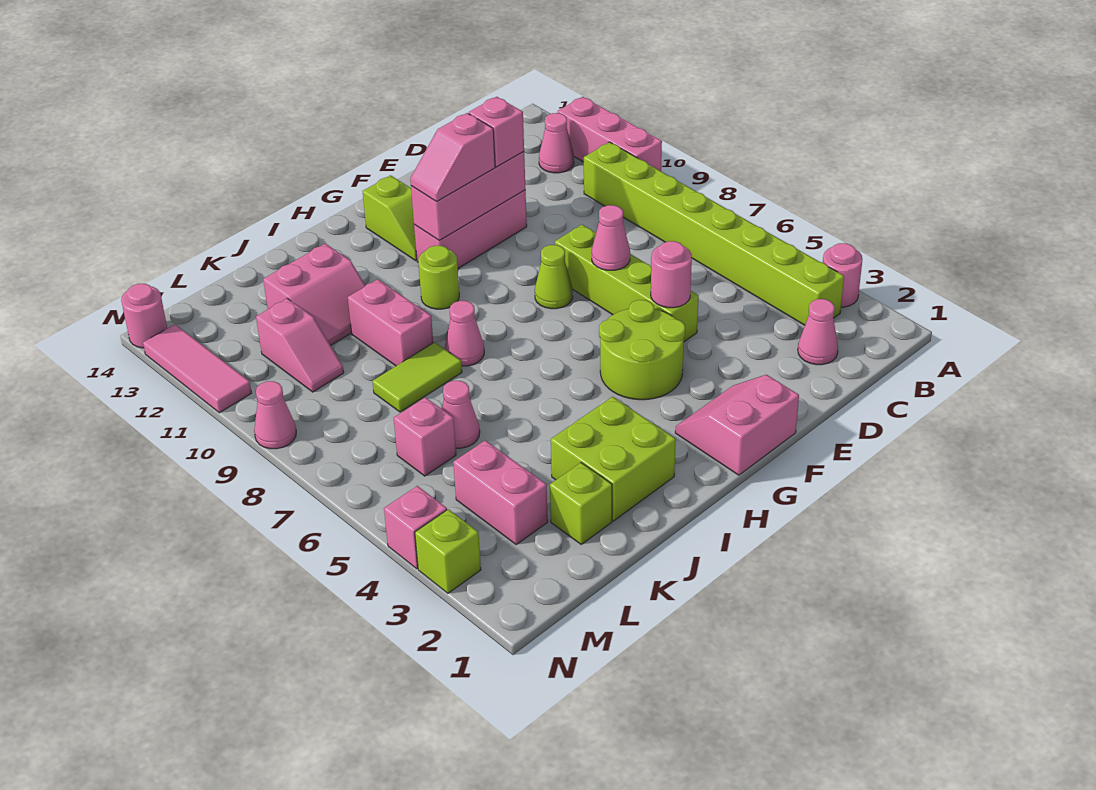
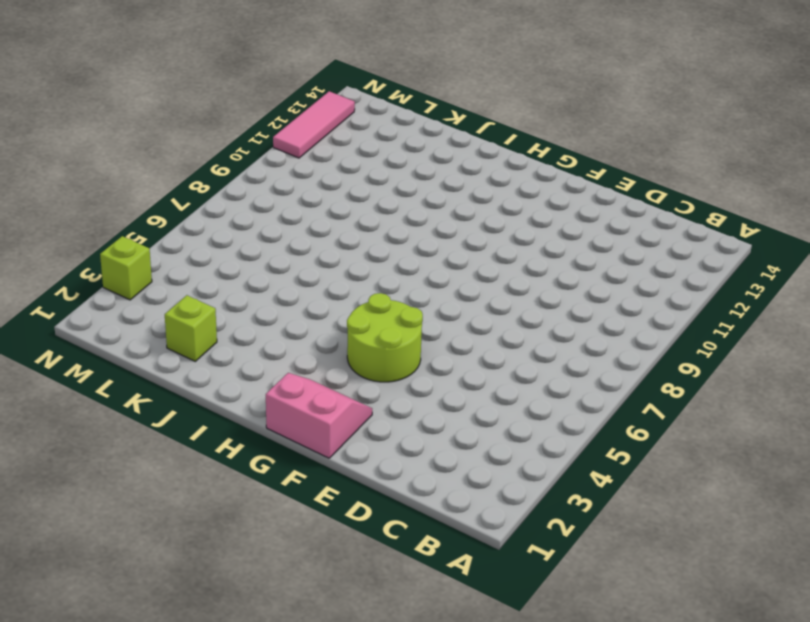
none -> pink round brick A3 level 1
none -> pink brick A10:A12 level 1
none -> lime brick B3:B10 level 1
none -> pink cone B12 level 1

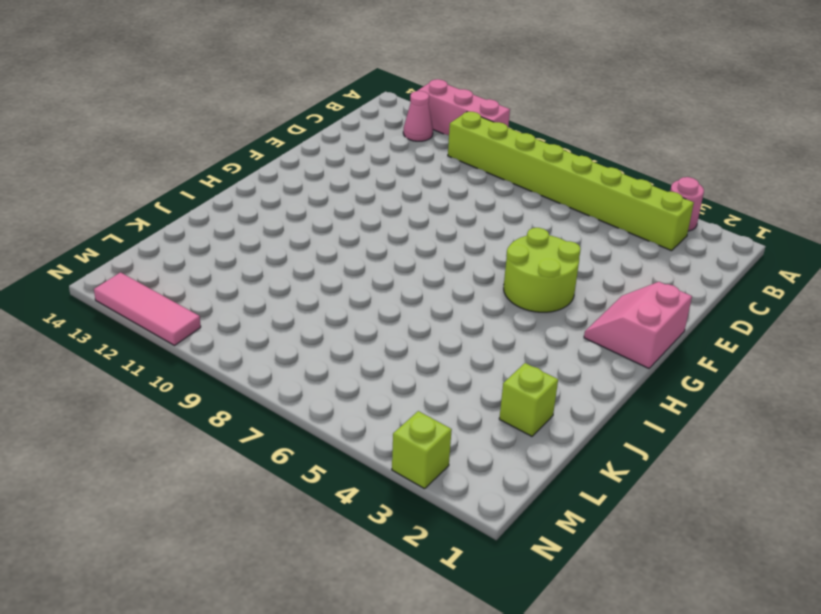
none -> pink cone C2 level 1
none -> lime brick E5:E8 level 1
none -> pink brick E11:G11 level 1
none -> lime cone F8 level 1

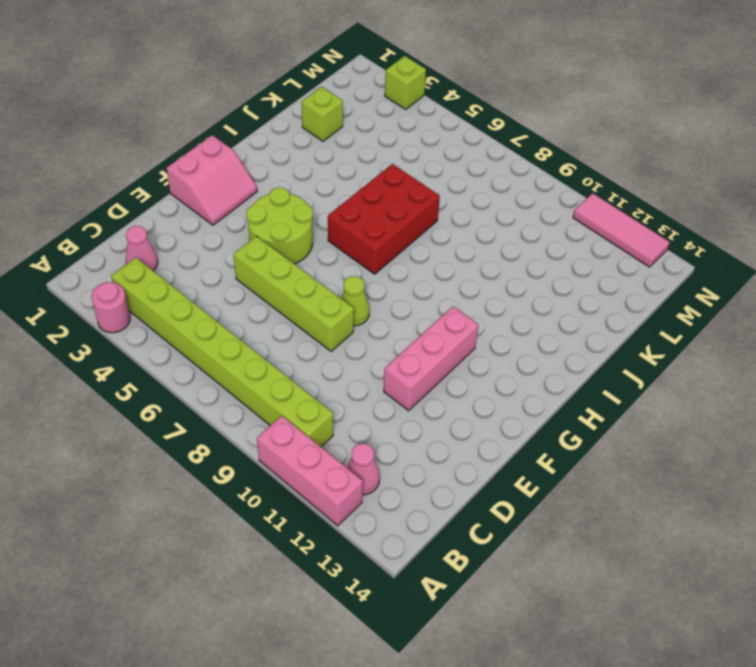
red brick H6:J7 level 1 -> none
none -> lime slope G12:G13 level 1 top 13
none -> lime round brick H10 level 1
none -> lime brick I2:J3 level 1
none -> pink cone I8 level 1

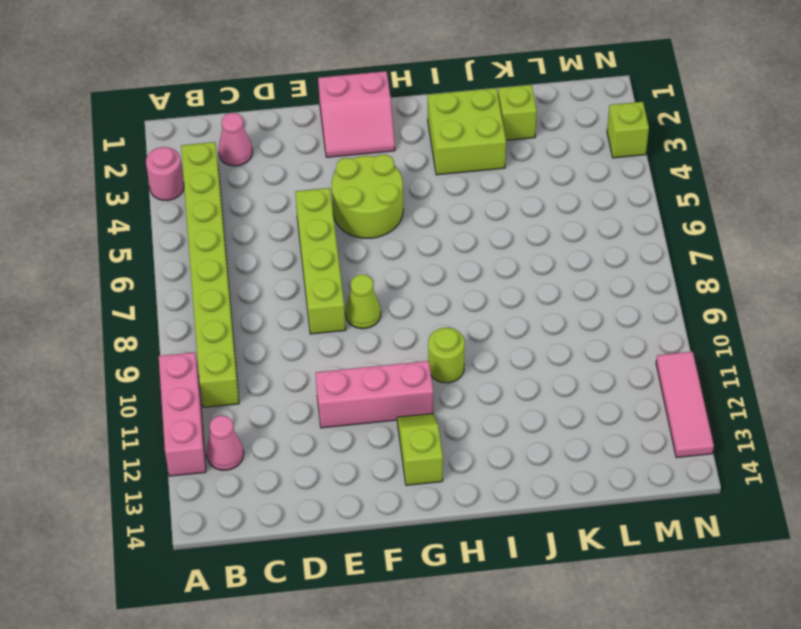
none -> pink cone I8 level 1
none -> lime tile J8:K8 level 1
none -> pink brick J9:J10 level 1
none -> pink slope J11:K12 level 1 top 12

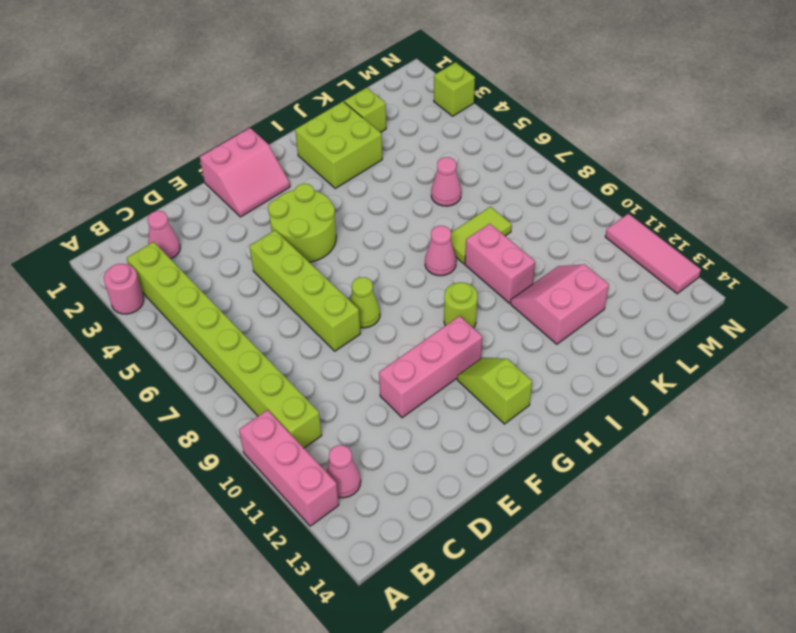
none -> pink brick L3:L4 level 1
none -> pink brick L6 level 1
none -> pink slope L10:L11 level 1 top 11
none -> pink brick N4 level 1

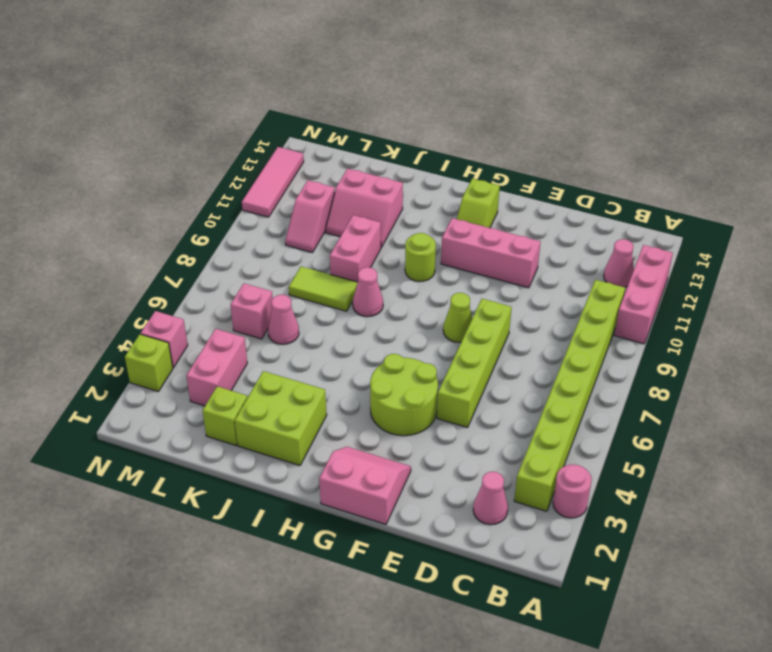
none -> pink cone N9 level 1
none -> pink round brick N14 level 1
none -> pink round brick E5 level 2
none -> pink cone E7 level 2

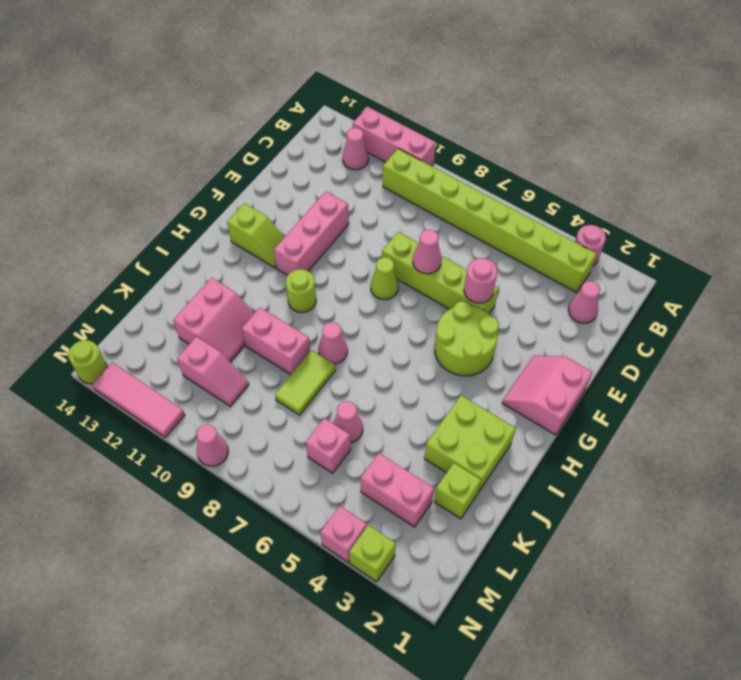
lime round brick N14 level 1 -> pink round brick N14 level 1
none -> pink brick E11:G11 level 2
none -> pink brick E11 level 3
none -> pink slope F11:G11 level 3 top F

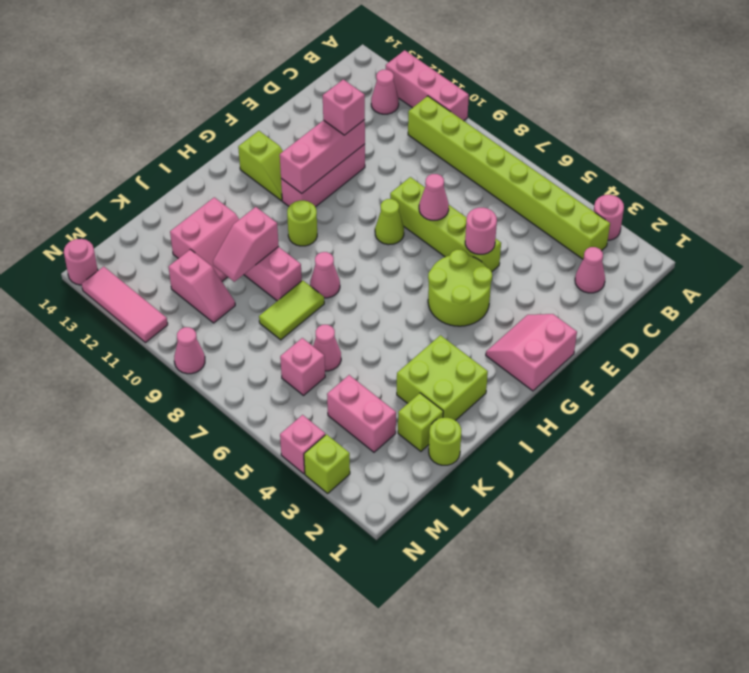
pink slope J10:K10 level 2 top J -> pink slope F11:G11 level 3 top F
lime round brick K1 level 1 -> none

